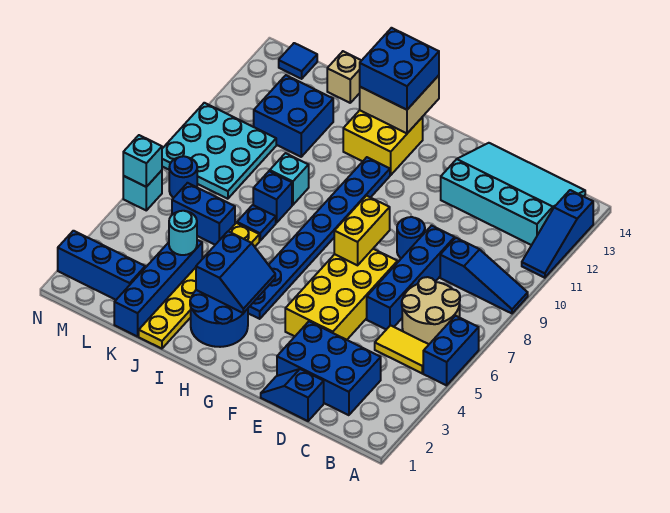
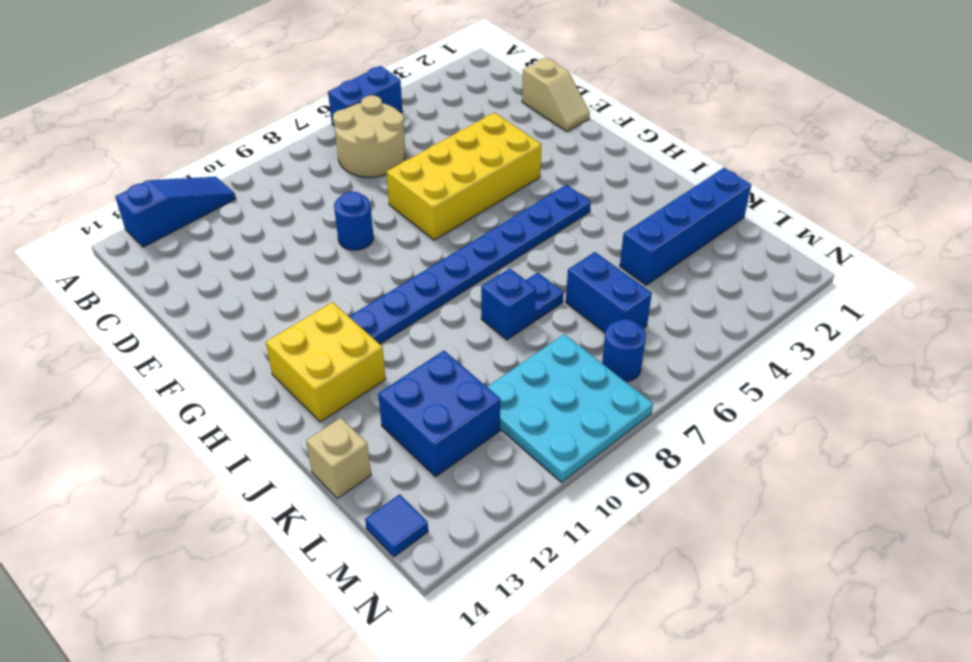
tan slope D1:E1 level 1 top D -> blue slope D1:E1 level 1 top D
none -> blue slope A9:C9 level 1 top C
none -> yellow tile B5:C5 level 1
none -> cyan slope B12:E14 level 1 top 12
none -> blue brick C2:E3 level 1

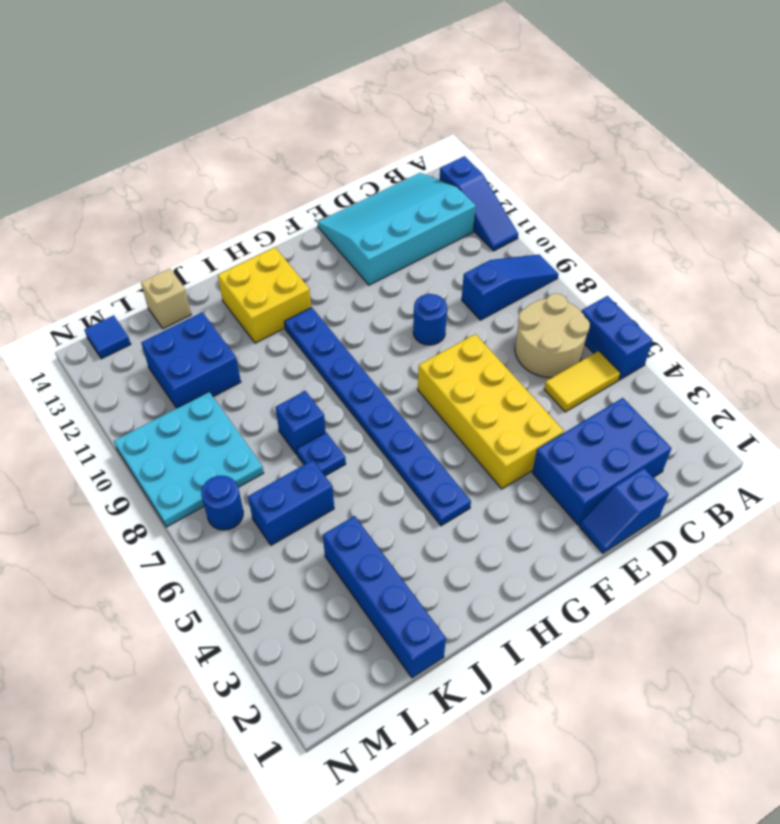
none -> blue brick D6:D9 level 1
none -> blue round brick H2:I3 level 1
none -> yellow plate J1:J6 level 1
none -> cyan brick J9 level 1

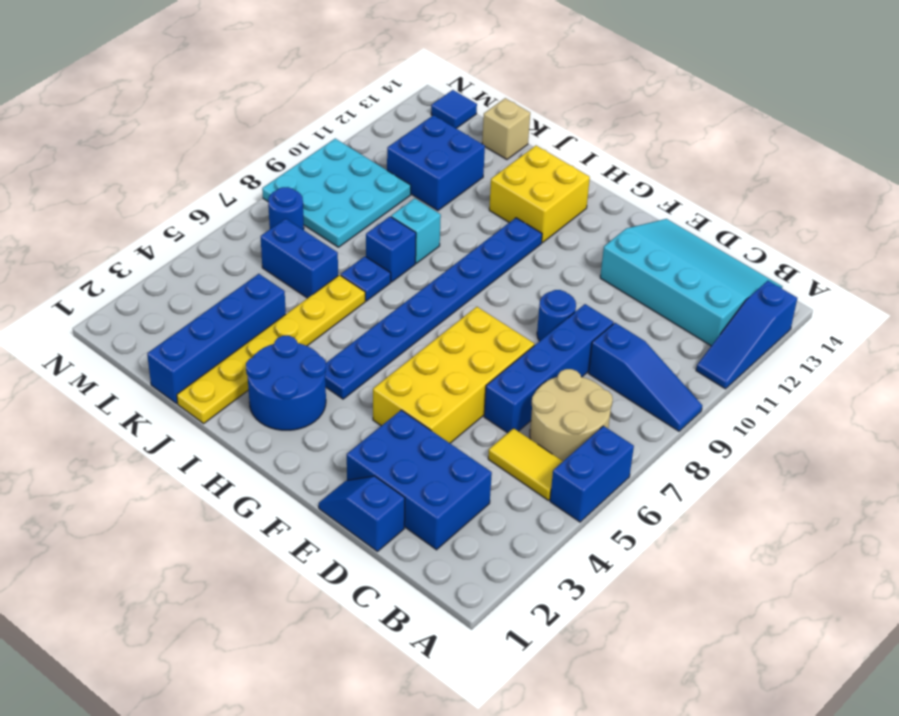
none -> blue brick L2:N2 level 1
none -> cyan brick N6 level 1
none -> yellow brick F7:F8 level 2
none -> blue slope H3:I4 level 2 top I

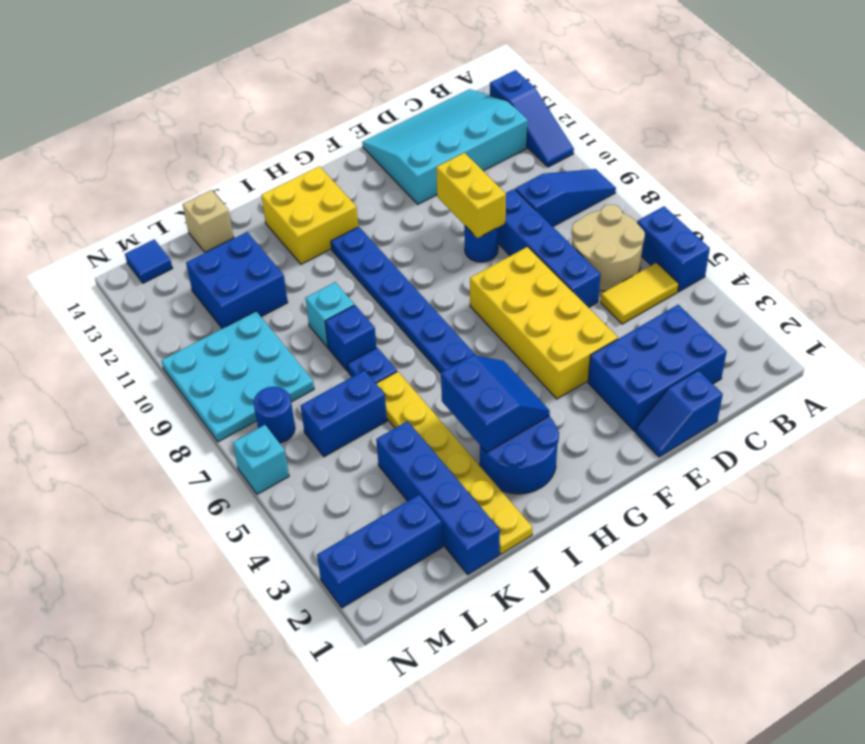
yellow brick E9:E10 level 2 -> yellow brick F7:F8 level 2
none -> tan brick H13:I14 level 2
none -> cyan round brick K4 level 2
none -> cyan brick N6 level 2
none -> blue brick H13:I14 level 3

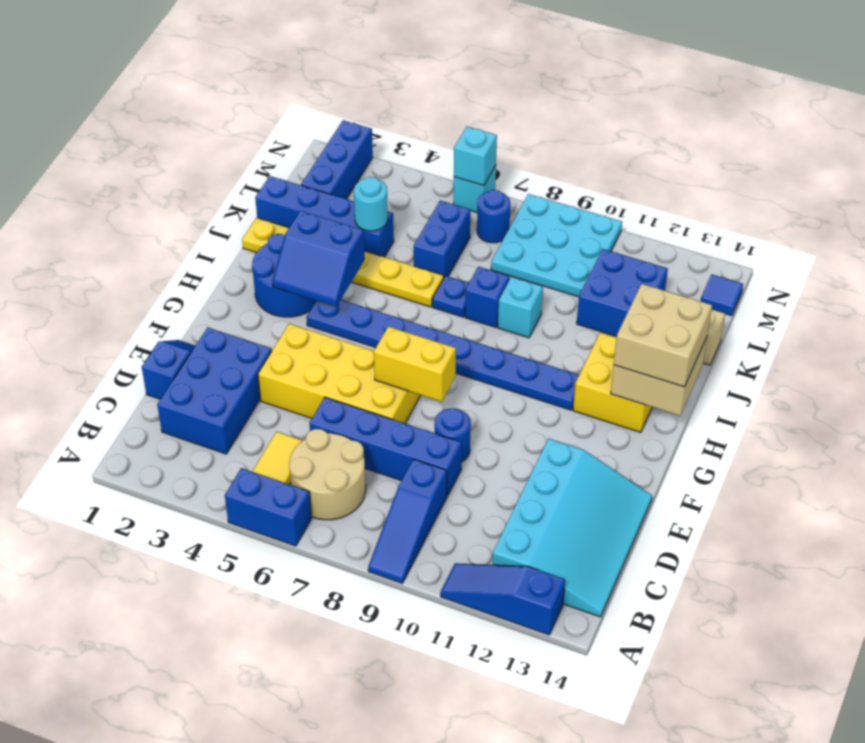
tan brick H13:I14 level 3 -> blue brick H13:I14 level 3

